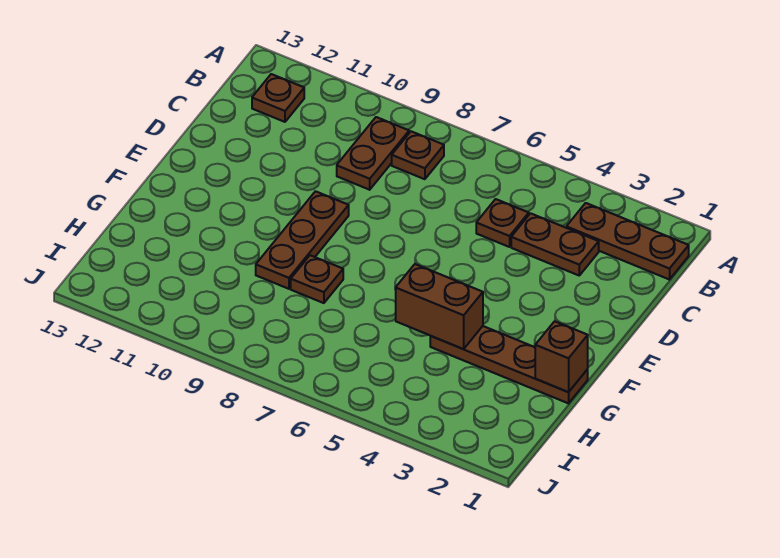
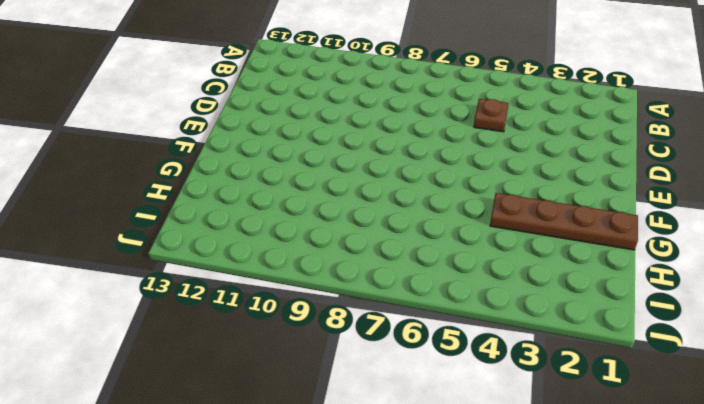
none -> brown plate B1:B3 level 1
none -> brown plate B8 level 1

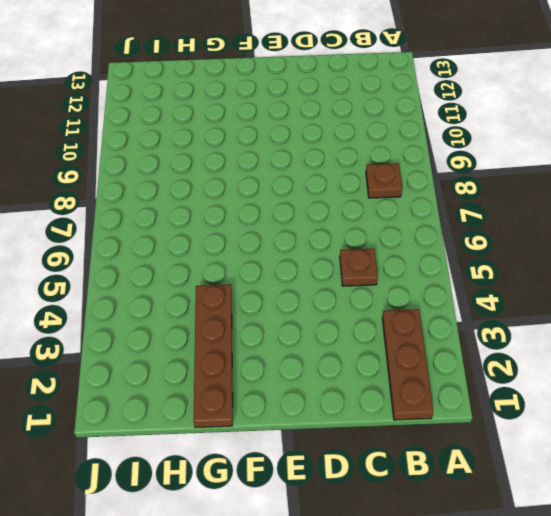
none -> brown plate B9:C9 level 1
none -> brown plate B12 level 1

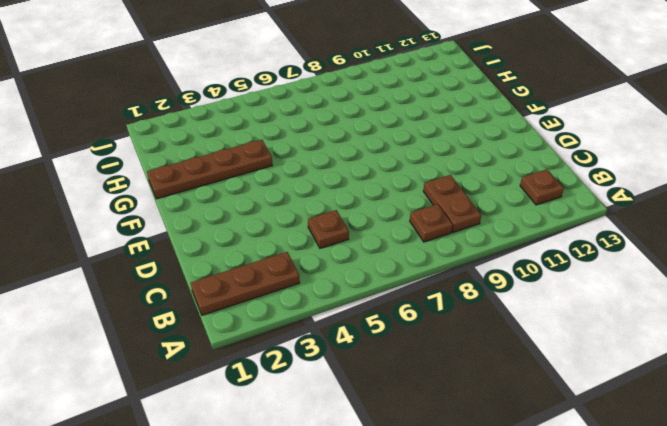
none -> brown plate C3:C4 level 1
none -> brown plate E9:G9 level 1

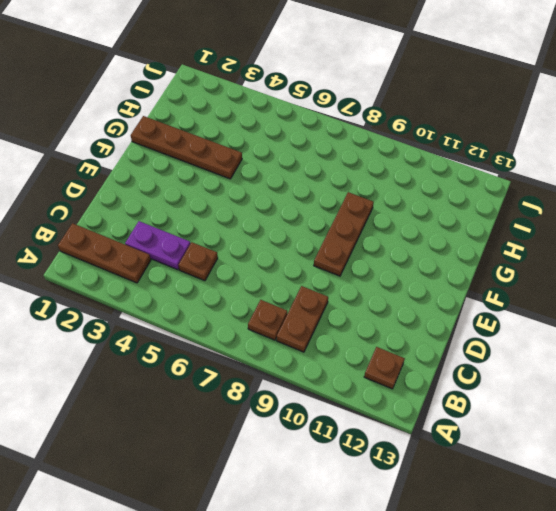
purple plate C3:C4 level 1 -> brown plate C3:C4 level 1
none -> brown plate G8 level 1
none -> brown brick G1 level 2

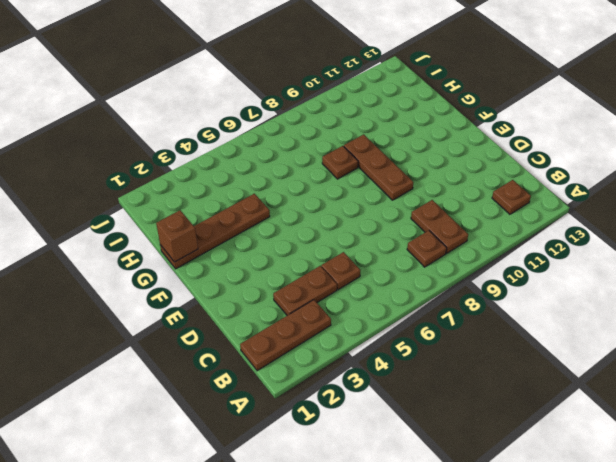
none -> brown brick G4:G5 level 2

